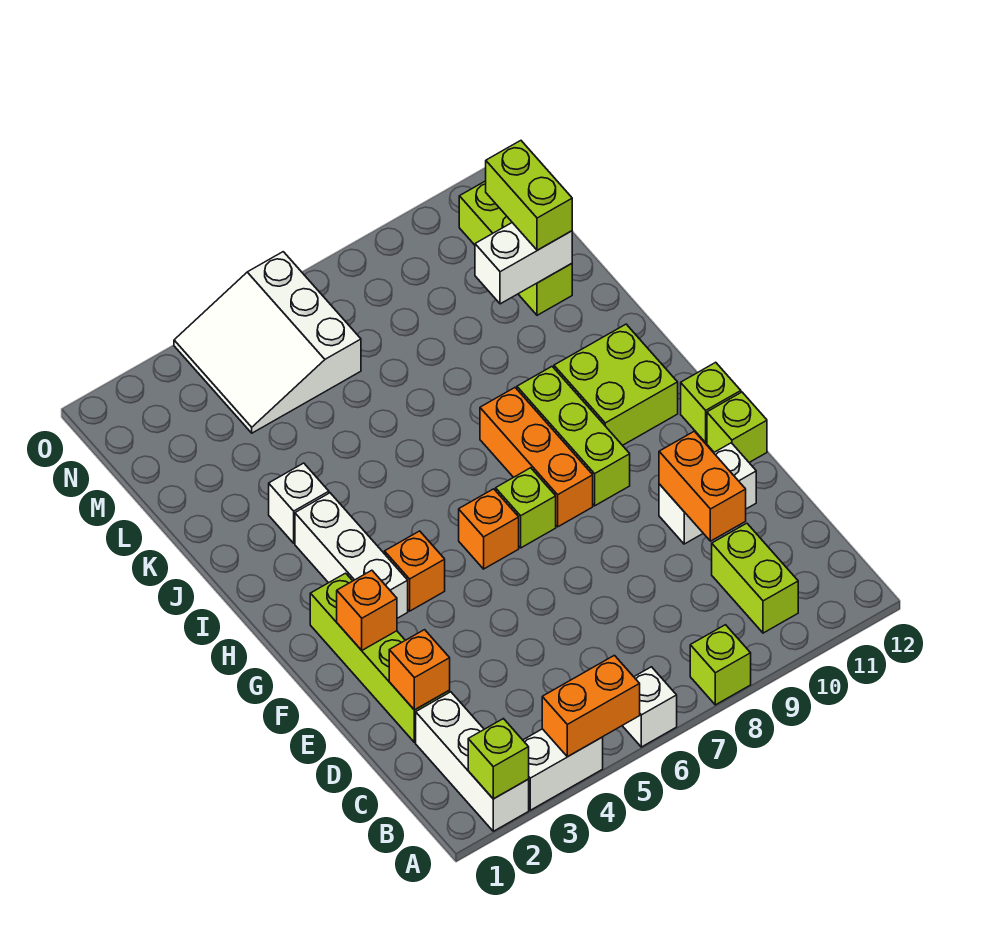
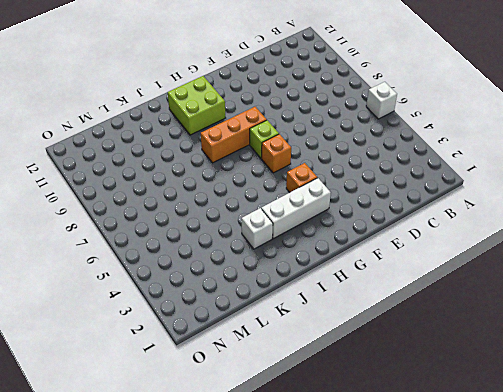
none -> white brick A2:C2 level 1
none -> white brick A3:A4 level 1
none -> lime brick A8 level 1

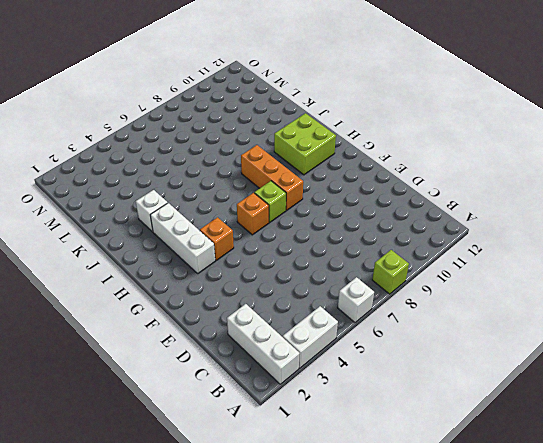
none -> lime brick B10:C10 level 1
none -> lime brick D2:G2 level 1
none -> white brick E10:E11 level 1

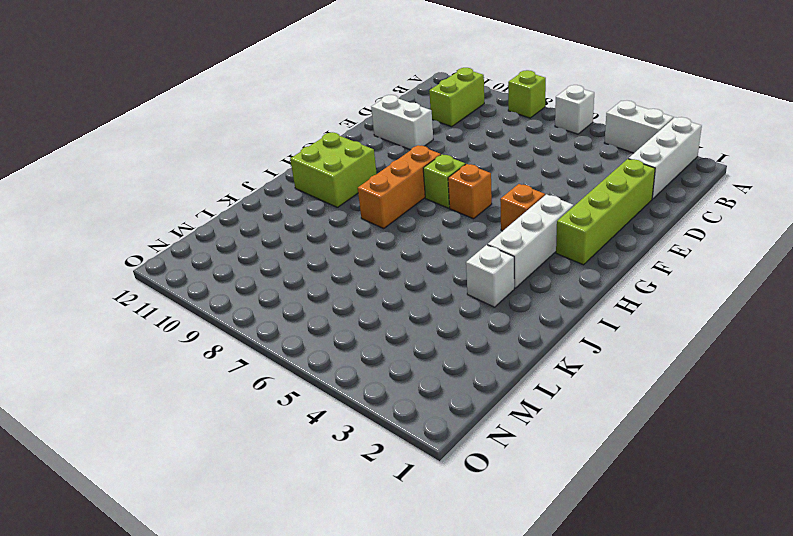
none -> lime brick F12 level 1
none -> lime brick G9:I9 level 1
none -> lime brick G12 level 1

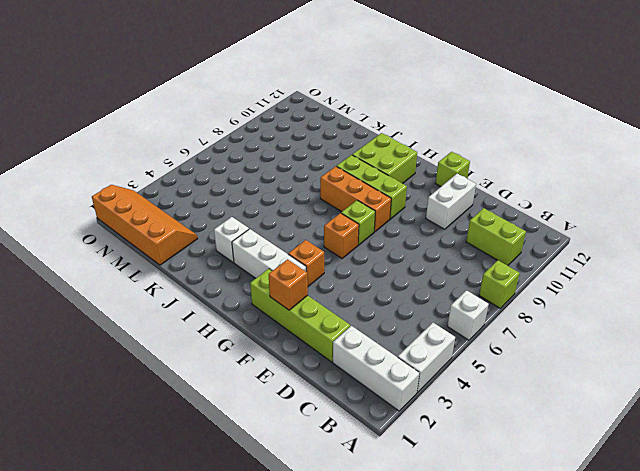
orange slope L1:O2 level 1 top 1 -> none
none -> lime brick G12 level 1
none -> lime brick L11:N11 level 1
none -> white slope M4:O6 level 1 top 6

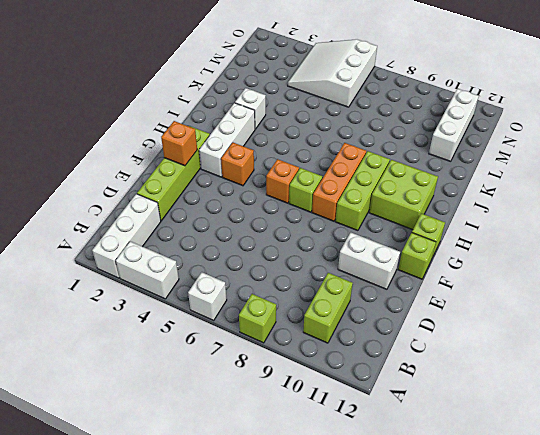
white brick L11:N11 level 1 -> lime brick L11:N11 level 1
none -> lime brick A2 level 2
none -> orange brick A4:A5 level 2
none -> orange brick D2 level 2

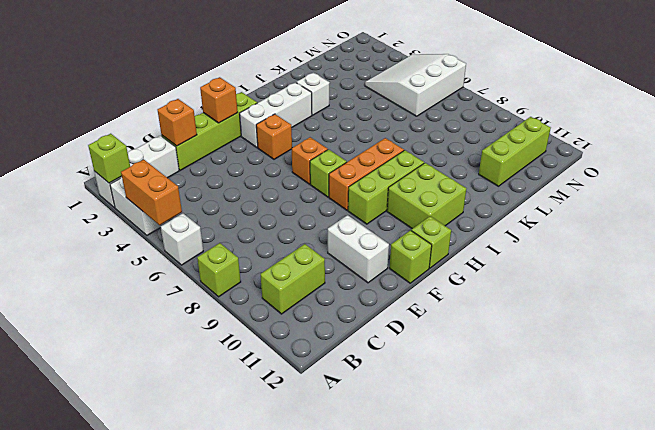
none -> orange brick D10:E10 level 2
none -> white brick L10:L11 level 2
none -> lime brick L11:M11 level 3

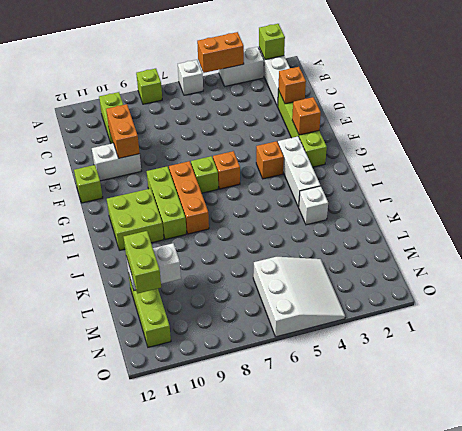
none -> lime brick G12 level 1

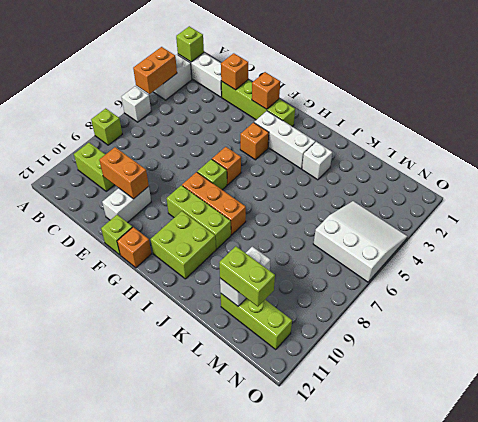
orange brick G12 level 1 -> lime brick G12 level 1

